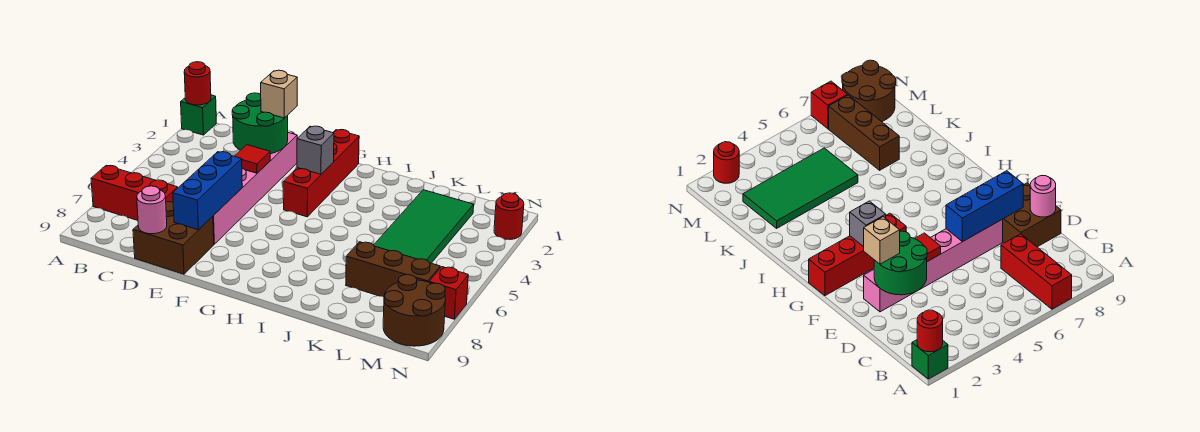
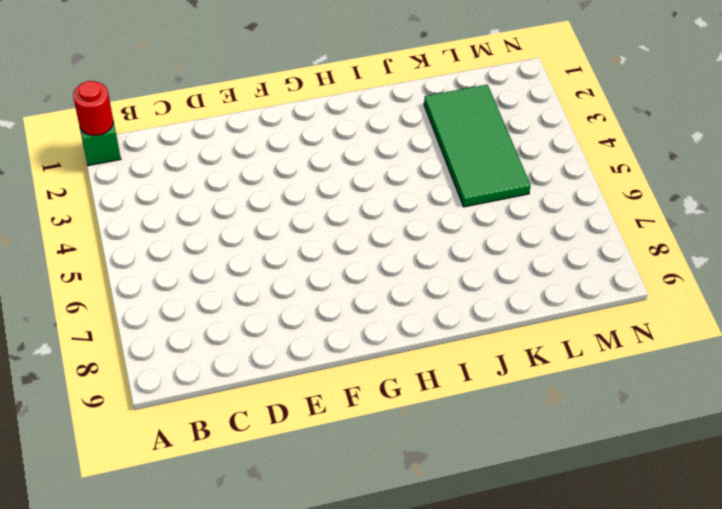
none -> red brick A7:C7 level 1
none -> brown brick D8:E9 level 1
none -> pink brick E2:E7 level 1

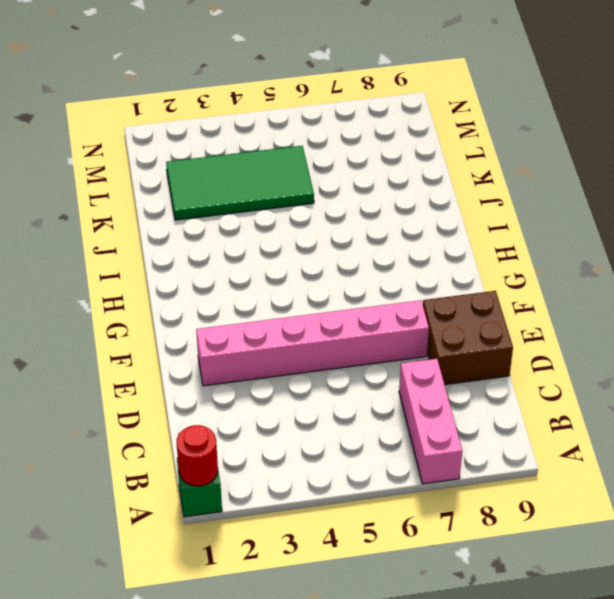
pink brick A7:C7 level 1 -> red brick A7:C7 level 1
none -> red brick G1:G4 level 1
none -> brown brick K7:M7 level 1
none -> brown round brick M8:N9 level 1

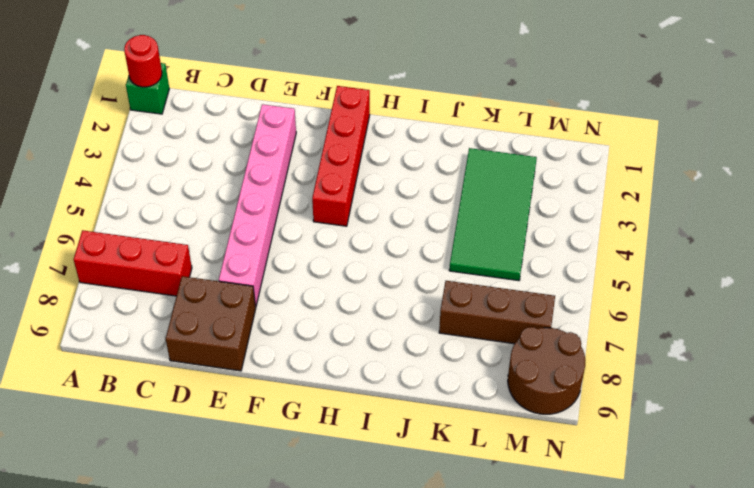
none -> red round brick N2 level 1
none -> red brick N7 level 1
none -> green round brick D2:E3 level 2

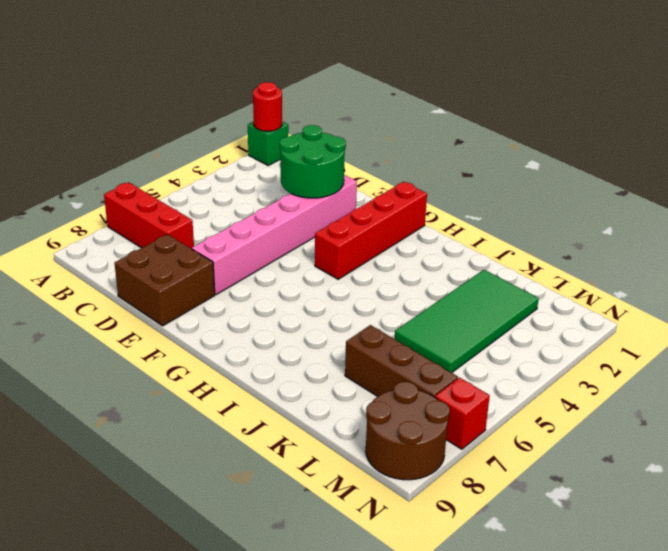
none -> red round brick N2 level 1
none -> pink round brick D9 level 2
none -> red tile E4 level 2

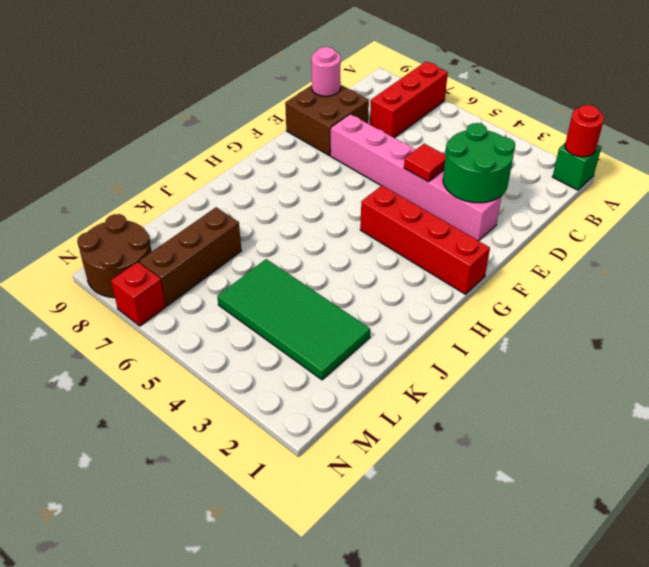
none -> red round brick N2 level 1
none -> blue brick E6:E8 level 2
none -> grey brick G3 level 2

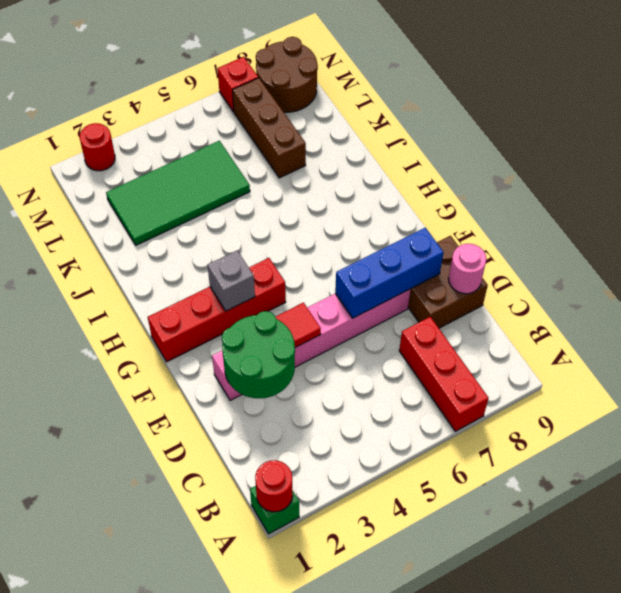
none -> tan brick E2 level 3

